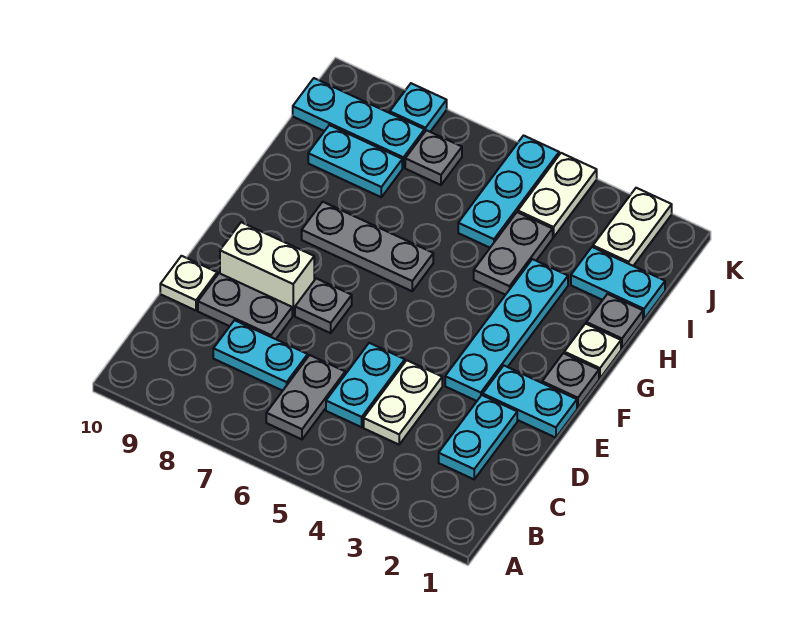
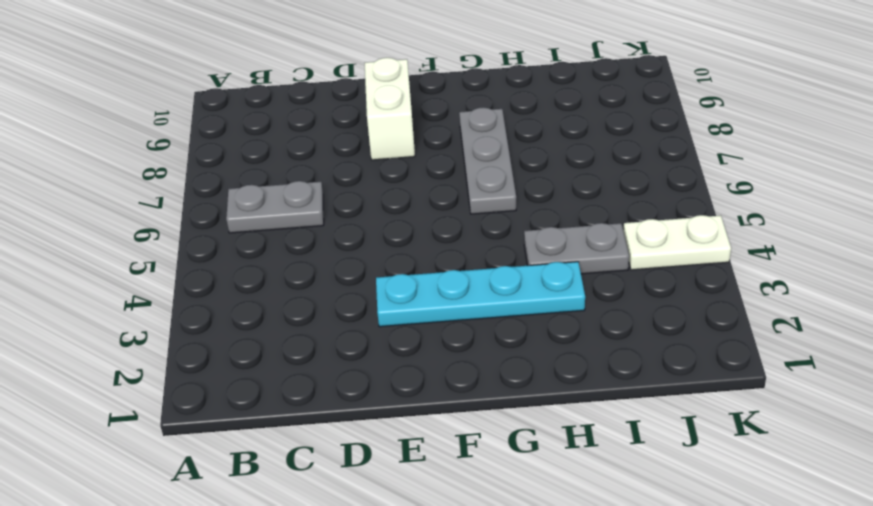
none -> cyan plate C2:D2 level 1
none -> white plate C4:D4 level 1
none -> cyan plate C5:D5 level 1

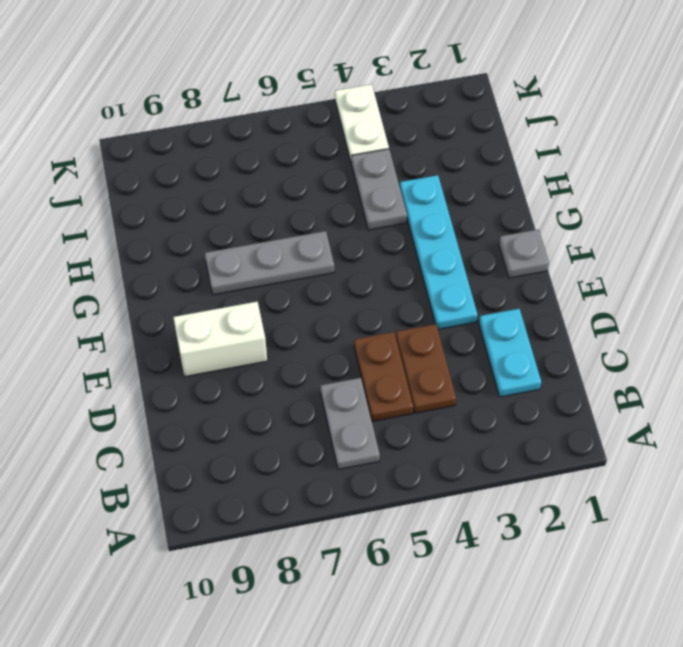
brown plate C4:D4 level 1 -> white plate C4:D4 level 1
brown plate C5:D5 level 1 -> cyan plate C5:D5 level 1
none -> cyan plate C7:C8 level 1
none -> grey plate D8:D9 level 1
none -> white plate D10 level 1

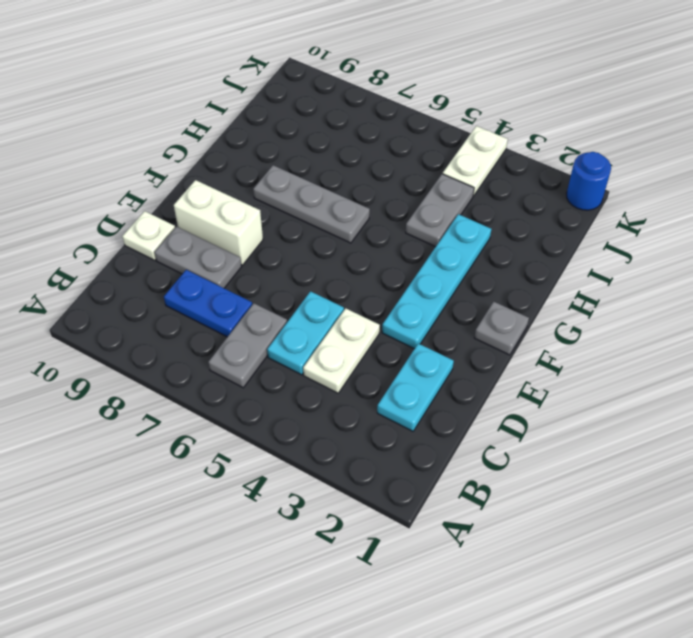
blue plate C7:C8 level 1 -> cyan plate C7:C8 level 1
blue round brick K1 level 1 -> none
none -> cyan plate E1:E2 level 1
none -> grey plate E7 level 1
none -> white plate G1 level 1

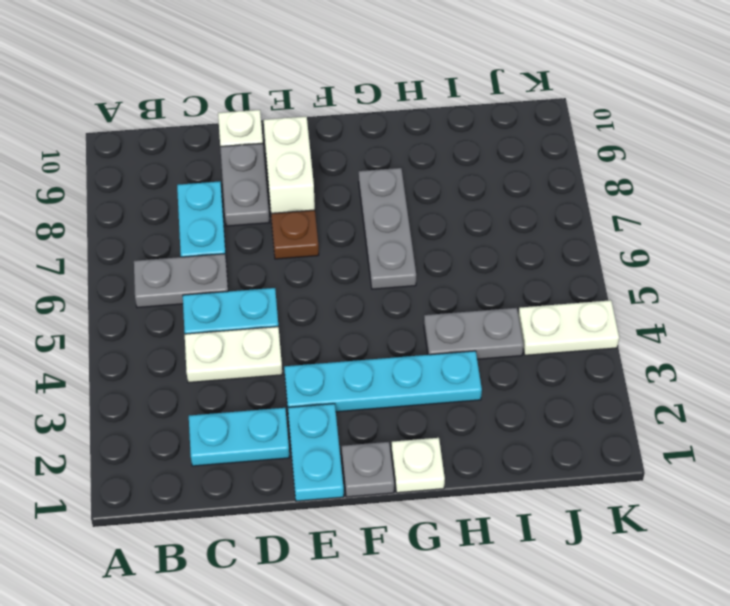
brown plate E7 level 1 -> grey plate E7 level 1
none -> grey plate H1 level 1
none -> cyan plate I1:I2 level 1
none -> cyan plate I5:K5 level 1

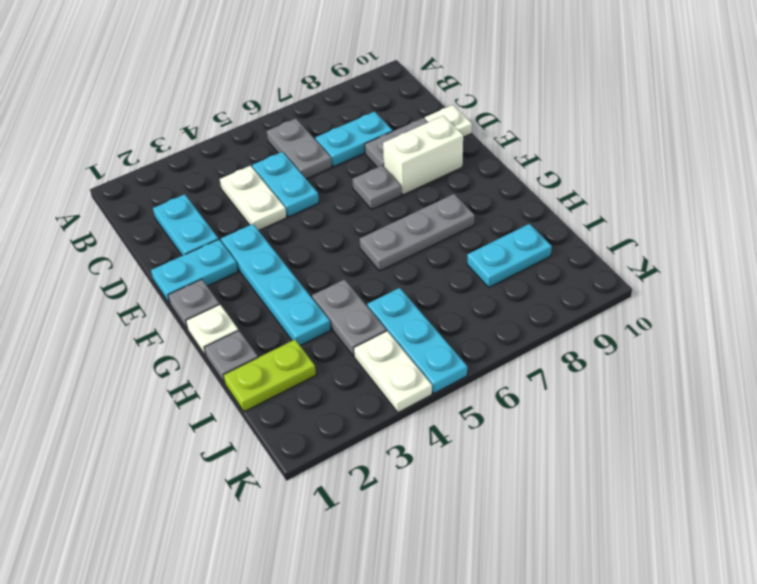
lime plate I1:I2 level 1 -> cyan plate I1:I2 level 1
none -> white plate J2:K2 level 1
none -> grey plate J7 level 1
none -> cyan plate J8:J10 level 1

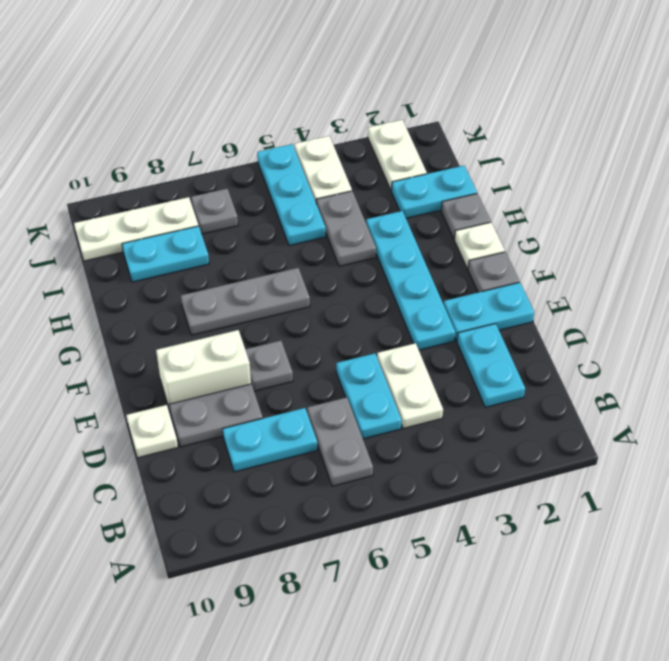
white plate J8:J10 level 1 -> cyan plate J8:J10 level 1
none -> cyan plate K8 level 1

